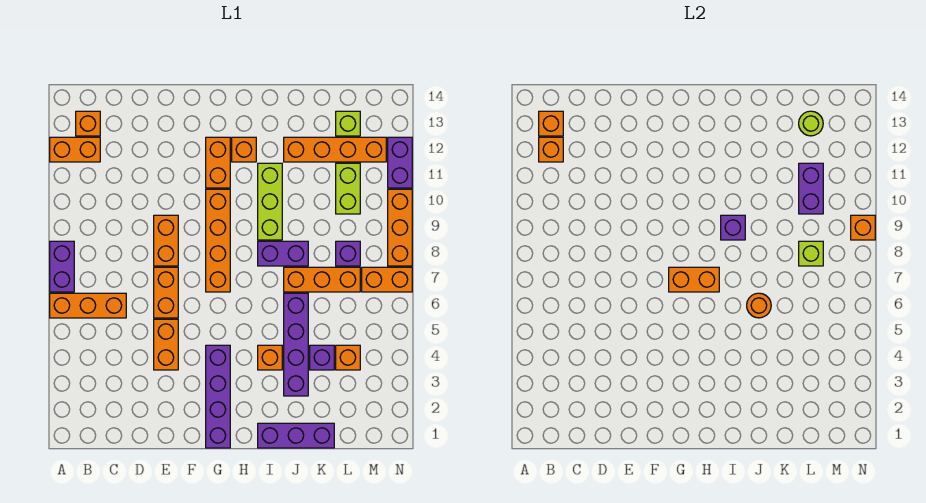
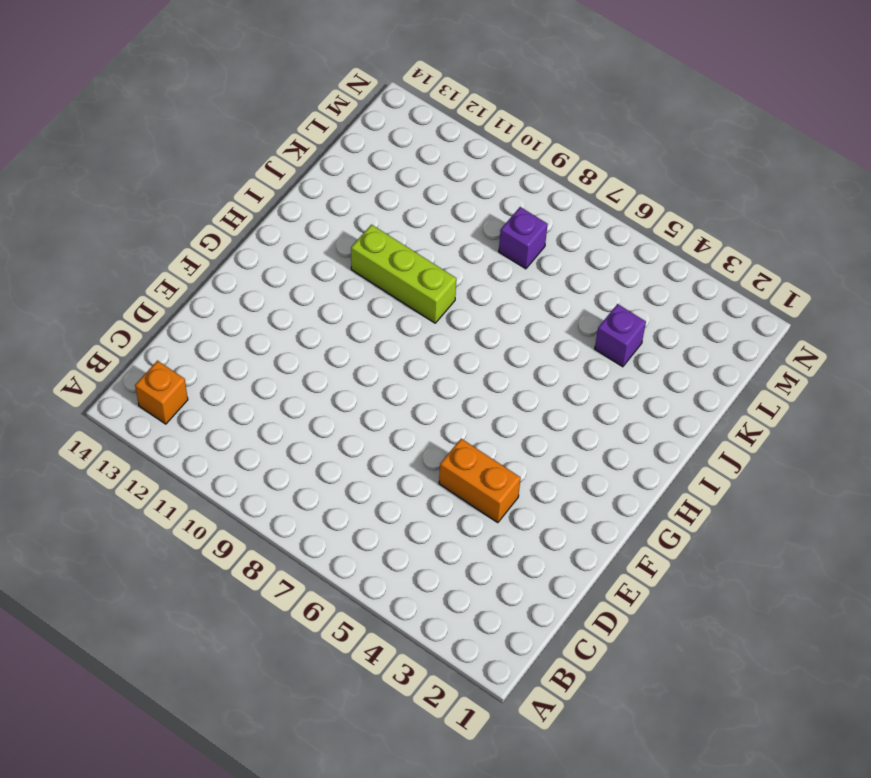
none -> orange brick A6:C6 level 1
none -> purple brick A7:A8 level 1
none -> orange brick A12:B12 level 1
none -> orange brick E6:E7 level 1

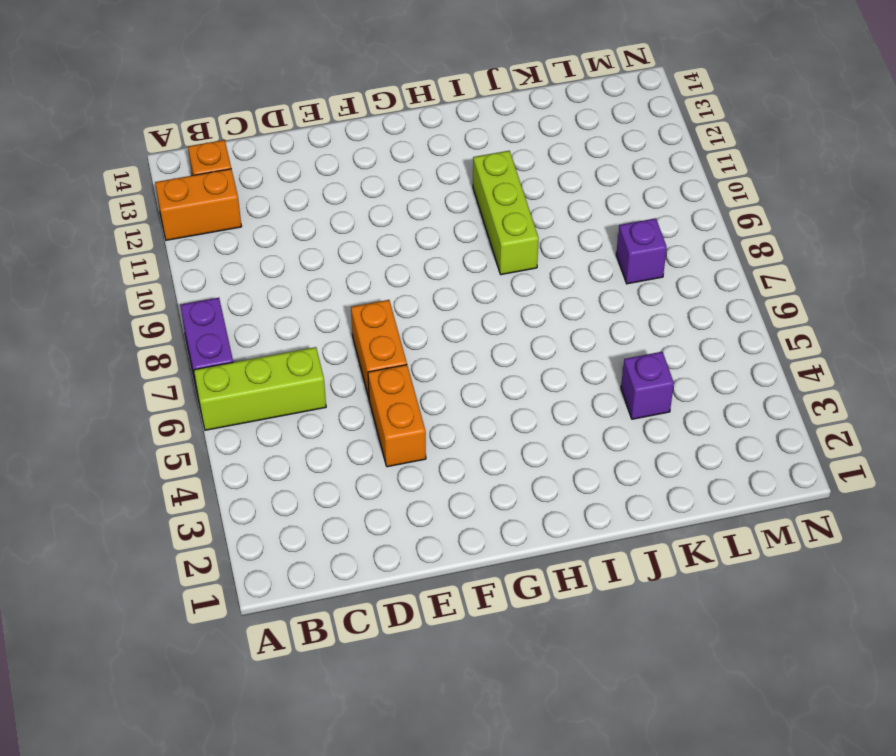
lime brick A6:C6 level 1 -> orange brick A6:C6 level 1
none -> orange brick E8:E9 level 1
none -> purple brick G1:G4 level 1
none -> orange brick G7:G10 level 1
none -> orange brick G11:G12 level 1

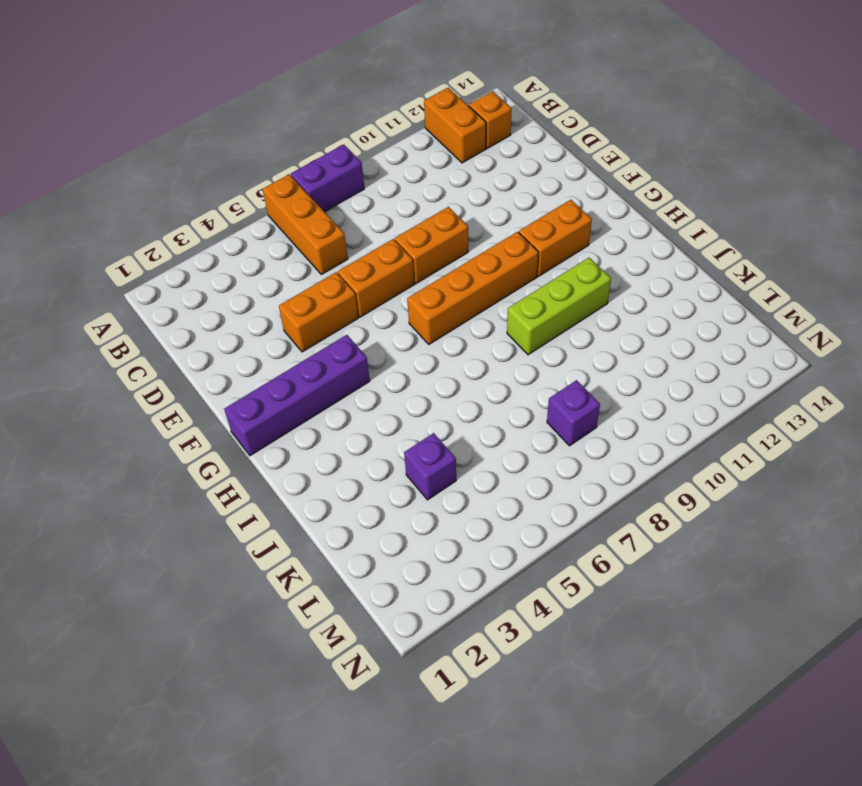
none -> orange brick H12 level 1
none -> purple brick I1:K1 level 1
none -> orange brick I4 level 1
none -> purple brick I8:J8 level 1

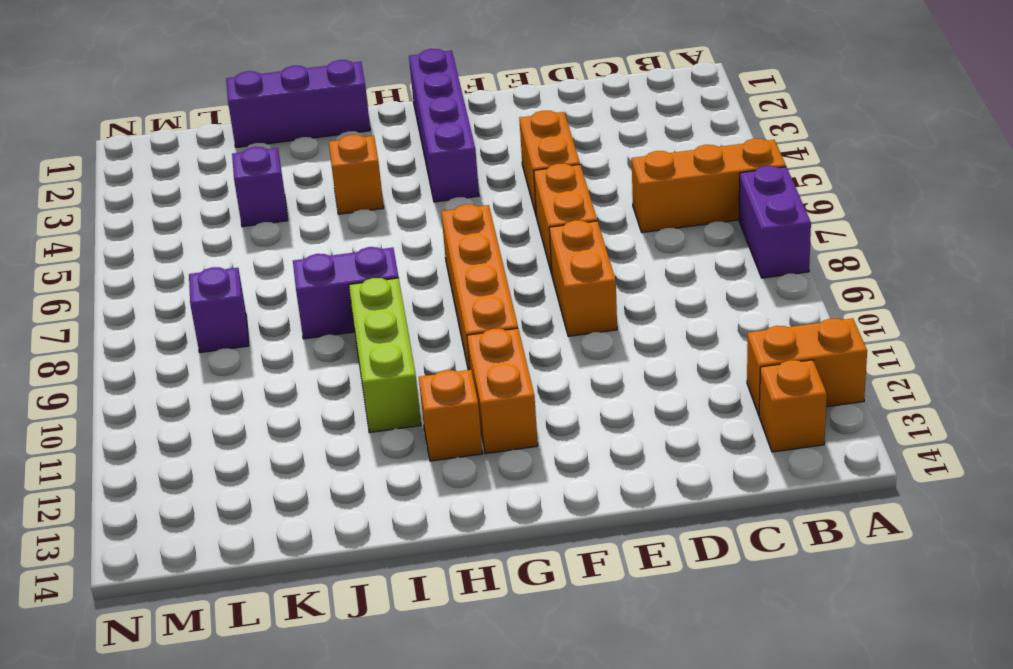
none -> purple brick J3:J6 level 1
none -> orange brick J7:L7 level 1
none -> orange brick J12:M12 level 1
none -> orange brick L4 level 1

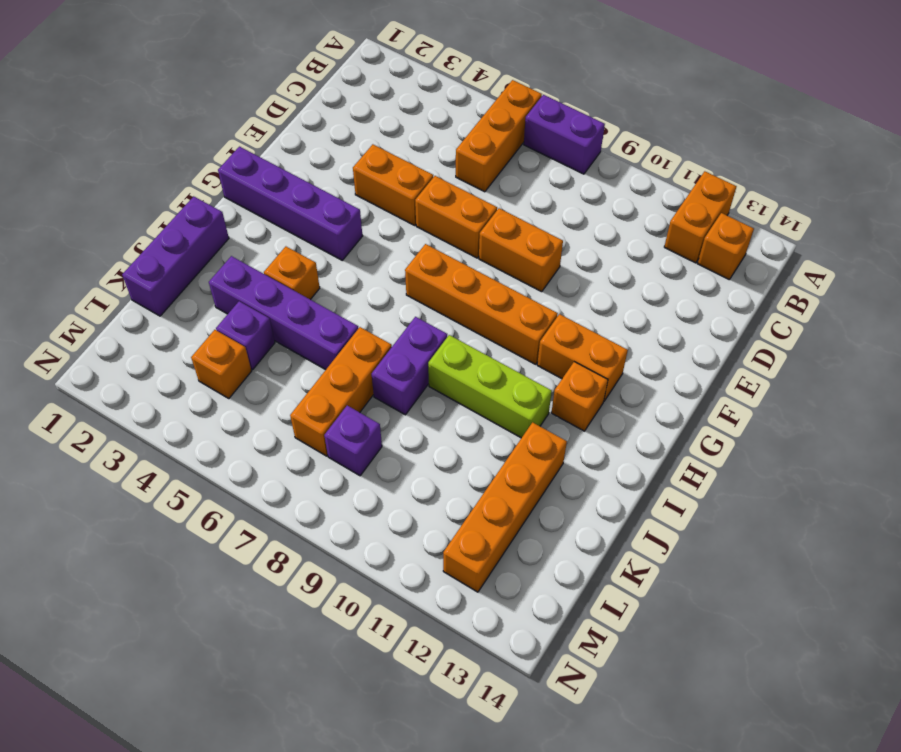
none -> lime brick L10:L11 level 1
none -> lime brick L13 level 1
none -> orange brick M7:N7 level 1
none -> orange brick N8:N10 level 1

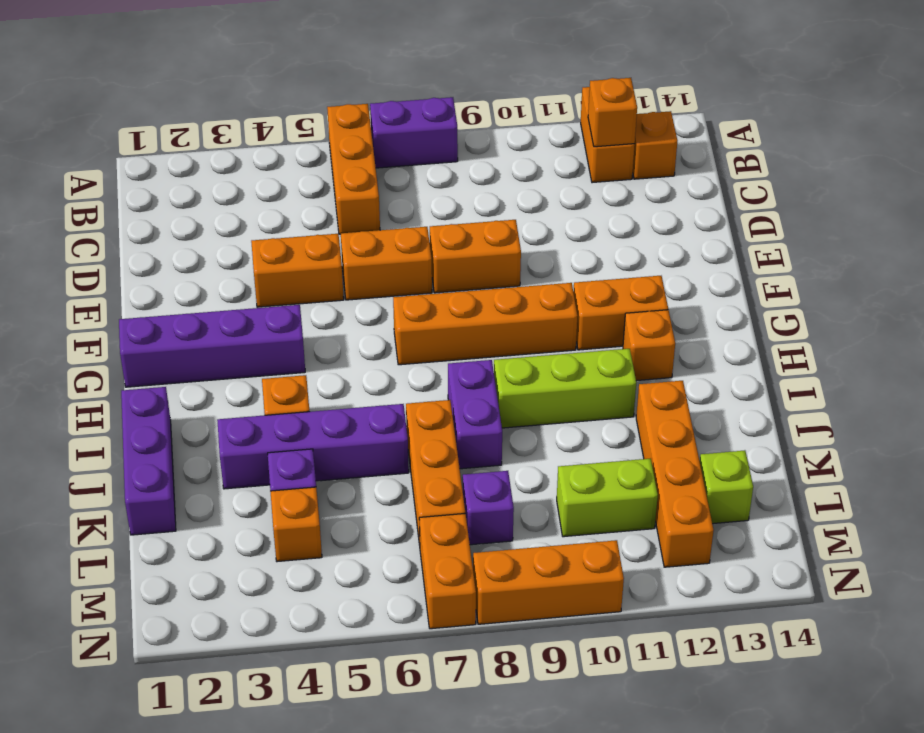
none -> purple brick N11:N12 level 1
none -> orange brick B13 level 2
none -> orange brick G7:H7 level 2
none -> purple brick I9 level 2

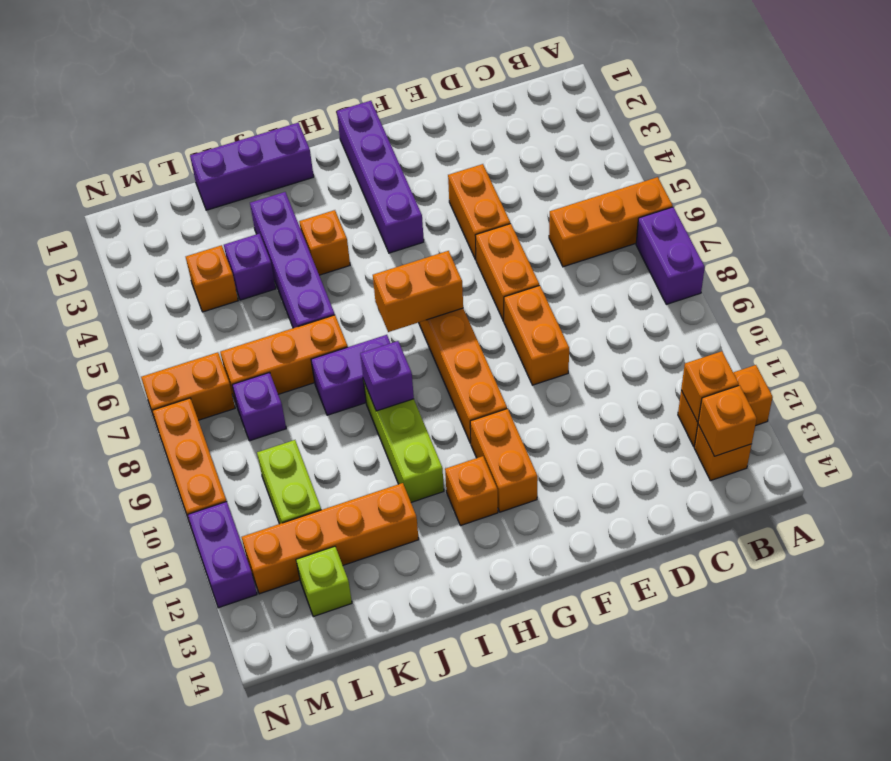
none -> orange round brick J6 level 2
none -> lime brick L8 level 2
none -> purple brick L10:L11 level 2
none -> lime round brick L13 level 2

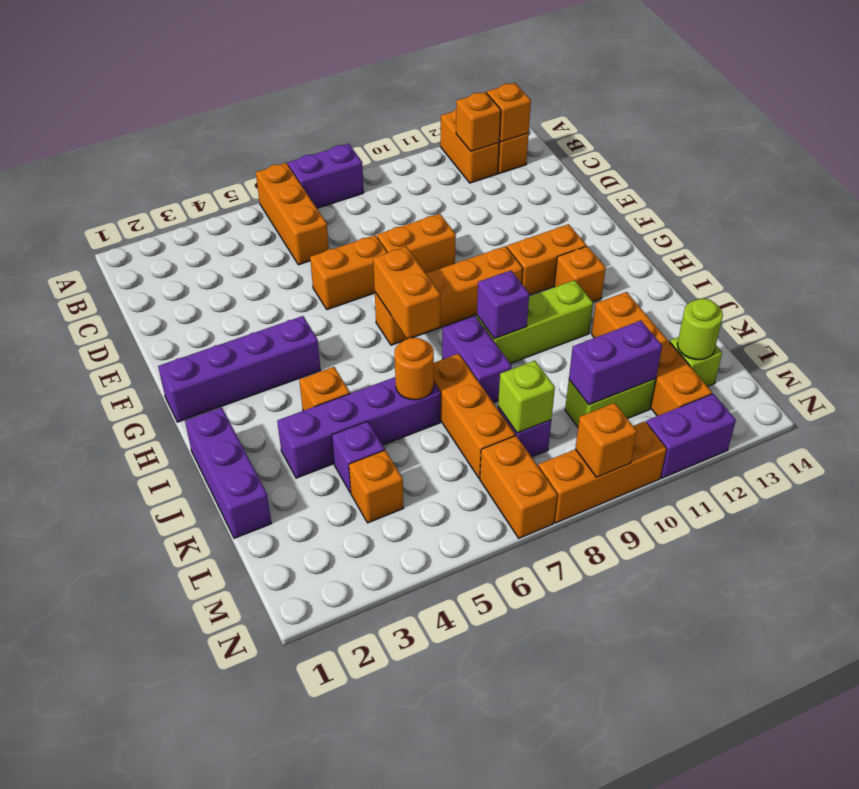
none -> orange brick E4:E5 level 1

